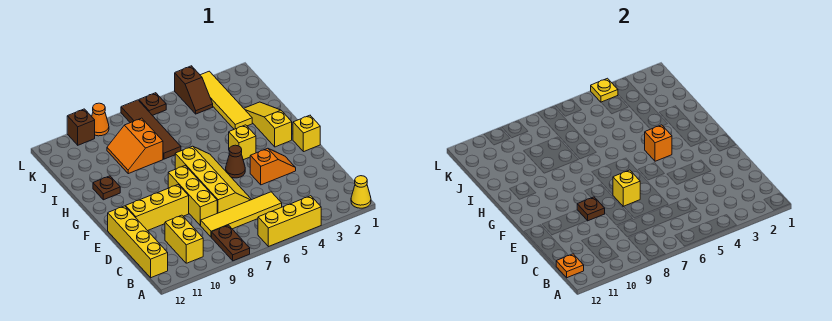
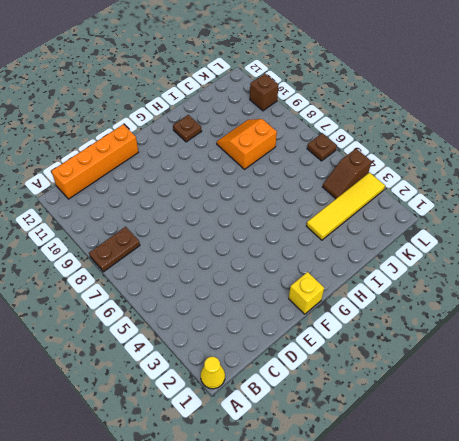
orange brick B12:E12 level 1 -> yellow brick B12:E12 level 1
none -> yellow brick A4:A6 level 1
none -> yellow brick B10:C10 level 1
none -> yellow tile C5:C8 level 1

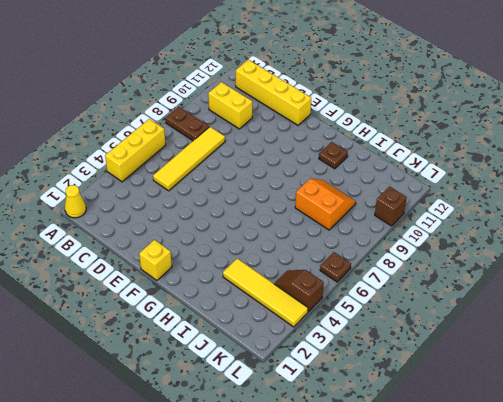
none -> yellow slope D6:G7 level 1 top 7
none -> yellow brick D8:F8 level 1
none -> orange slope E3:E4 level 1 top 4

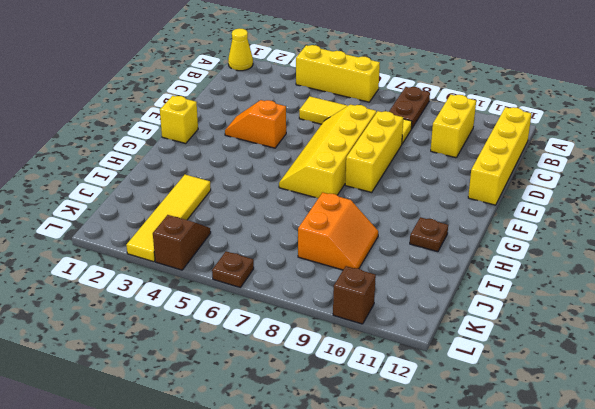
none -> yellow brick E9:E11 level 1
none -> brown cone F5 level 1
none -> yellow slope G2:I2 level 1 top G

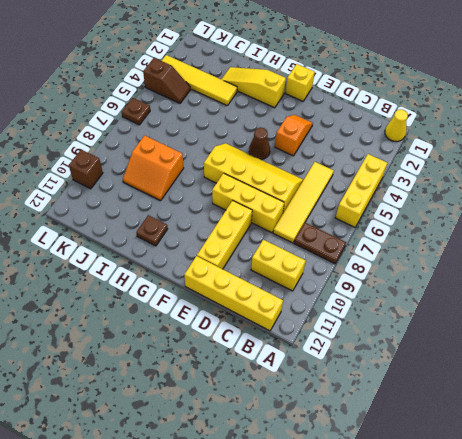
none -> yellow brick G4 level 1
none -> brown tile I7:L7 level 1
none -> orange cone L9 level 1

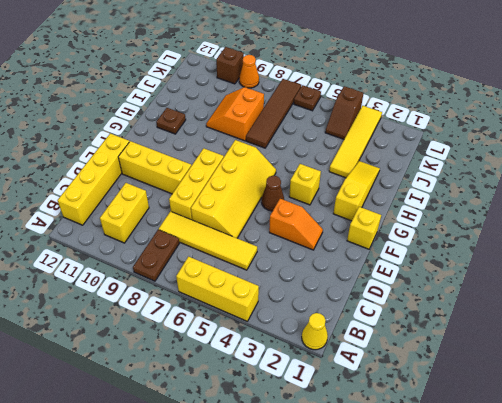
none -> orange plate B12 level 2
none -> yellow brick E7 level 2
none -> brown plate E9 level 2

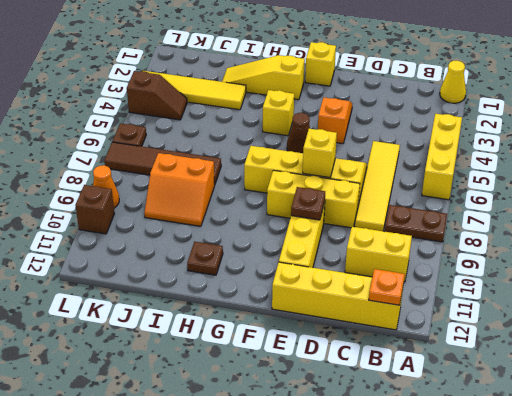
none -> orange brick G4 level 2
none -> yellow plate L4 level 2

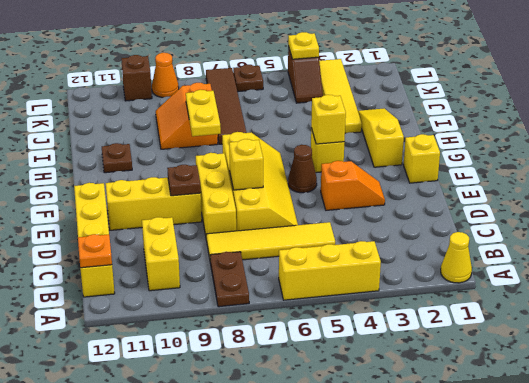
yellow brick G4 level 2 -> orange brick G4 level 2
yellow plate H8:I8 level 2 -> none

